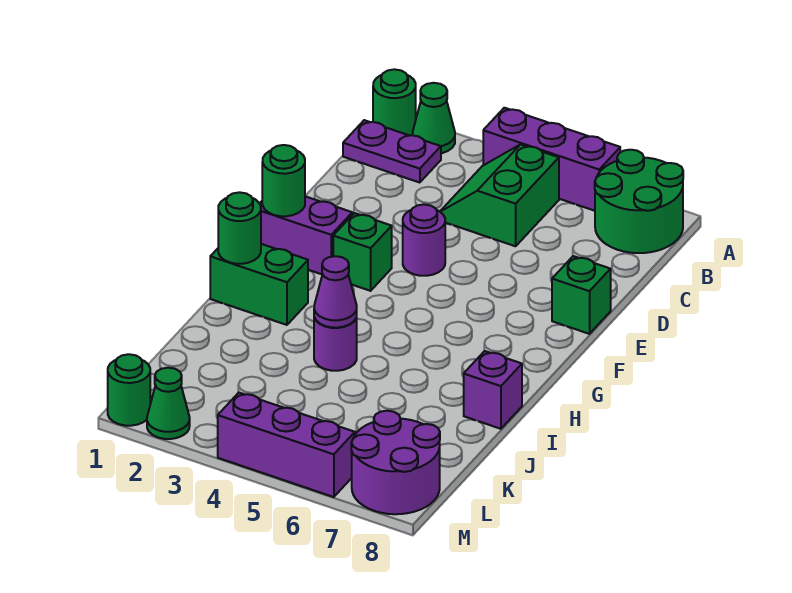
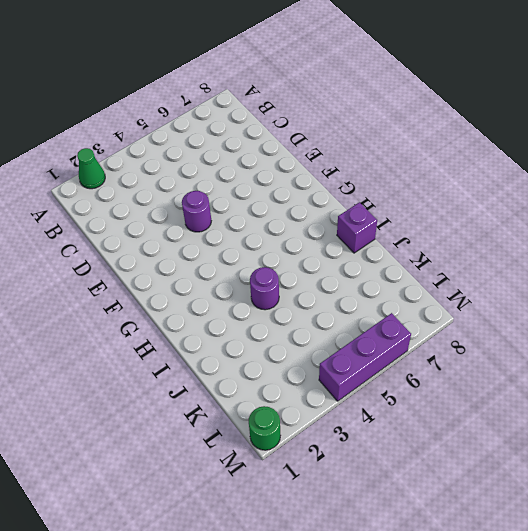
none -> green round brick A1 level 1
none -> purple brick A4:A6 level 1
none -> green round brick A7:B8 level 1

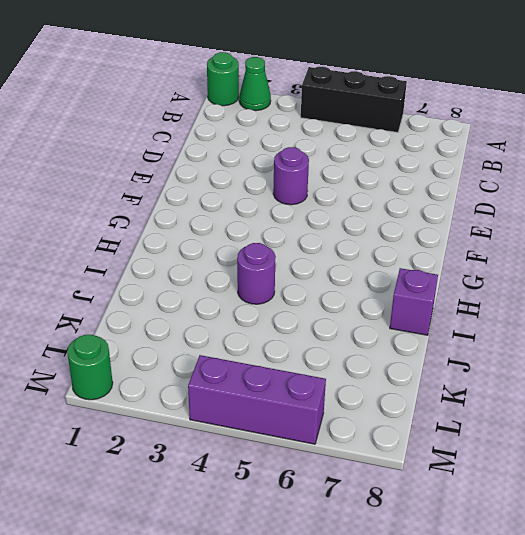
black brick A4:A6 level 1 -> purple brick A4:A6 level 1
none -> green round brick A7:B8 level 1
none -> purple plate B1:B2 level 1
none -> green slope B4:C5 level 1 top 5

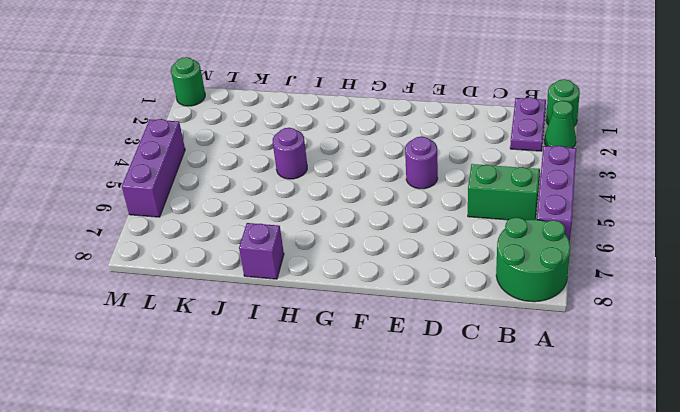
none -> green brick E8 level 1
none -> purple brick F1:F2 level 1
none -> green brick F3 level 1

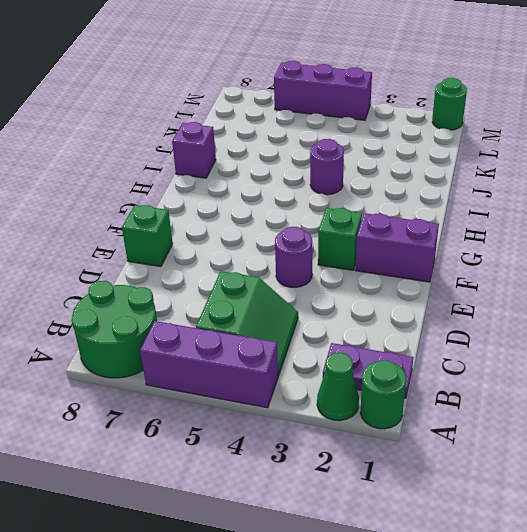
none -> green brick H1:H2 level 1
none -> purple round brick L7:M8 level 1
none -> green cone M2 level 1

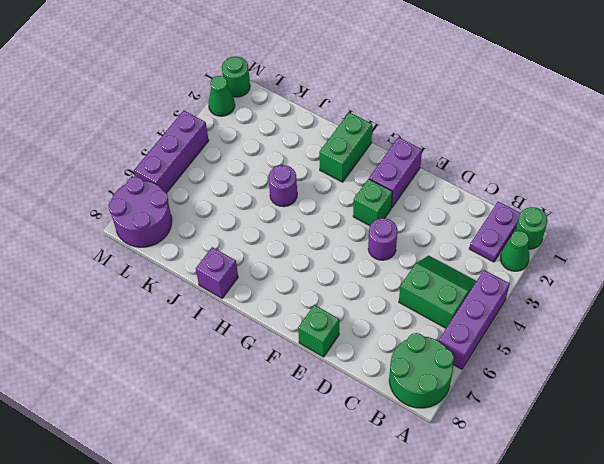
none -> green round brick F1 level 2
none -> green round brick H1 level 2
none -> purple cone I4 level 2

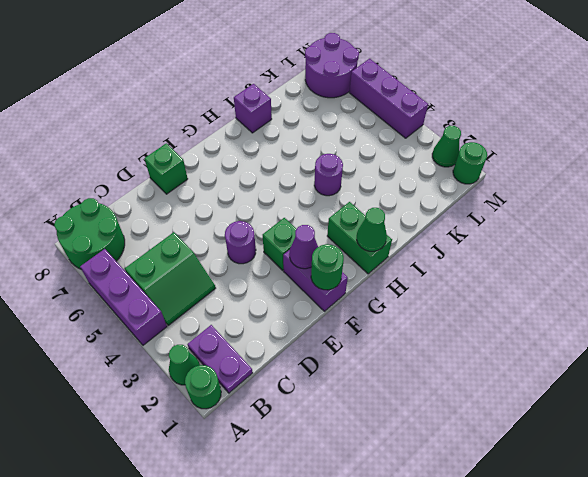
purple cone F2 level 2 -> purple cone I4 level 2
green cone H1 level 2 -> green round brick H1 level 2

